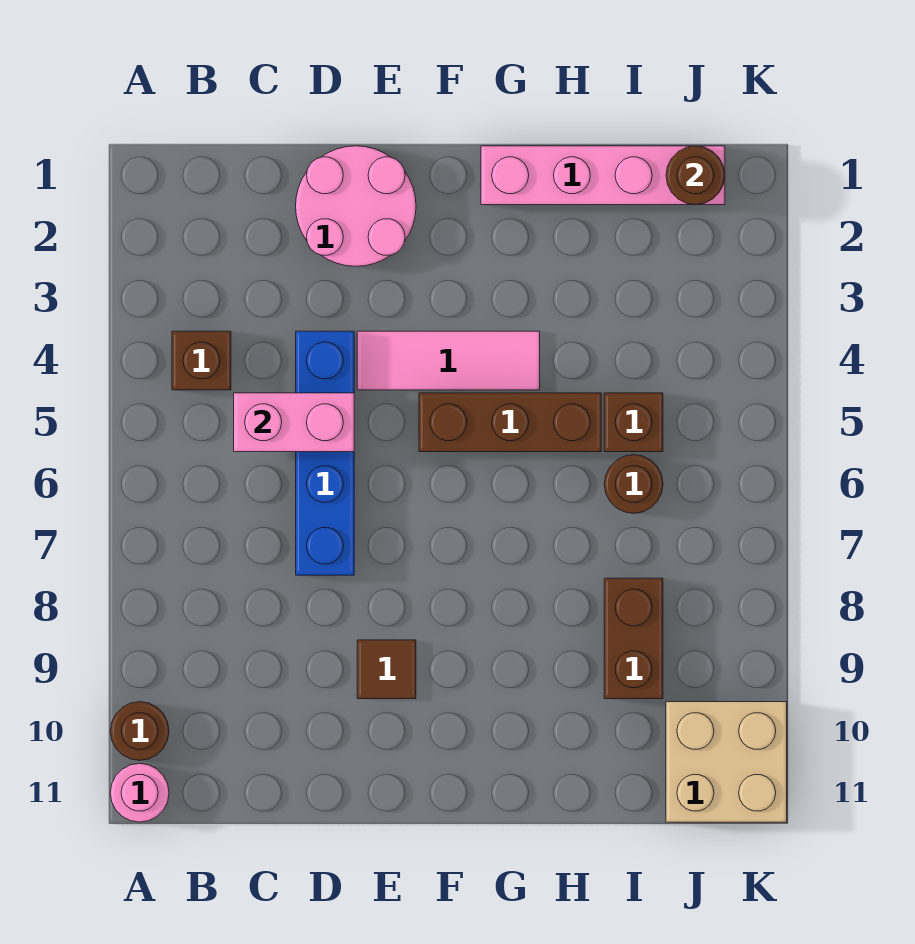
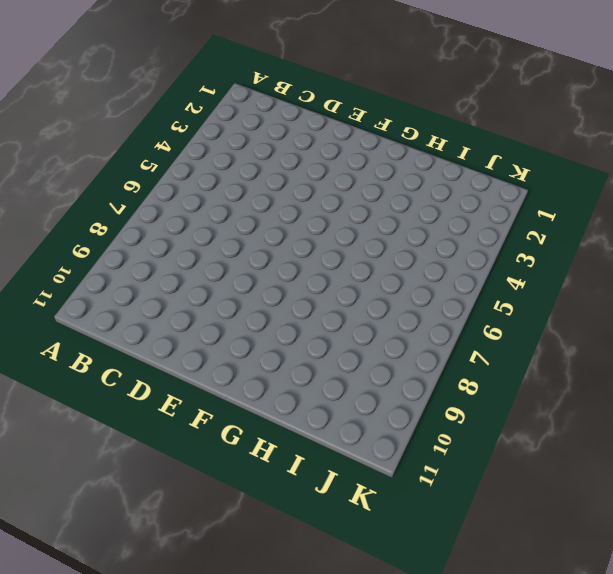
none -> brown round brick A10 level 1
none -> pink round brick A11 level 1
none -> brown brick B4 level 1

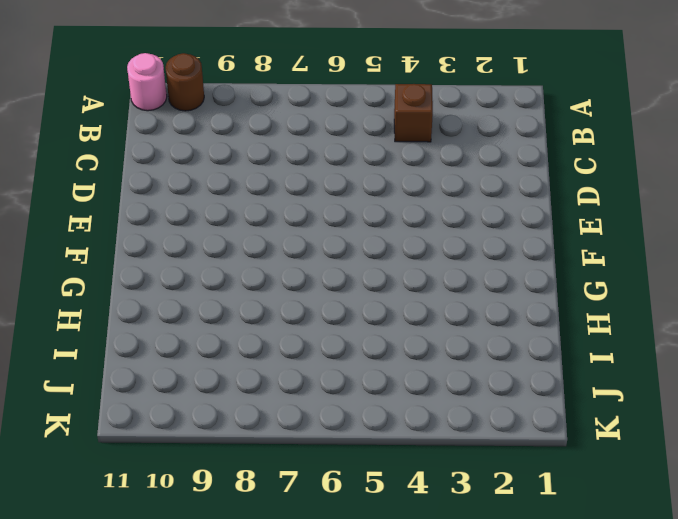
none -> pink round brick D1:E2 level 1
none -> blue brick D4:D7 level 1
none -> pink tile E4:G4 level 1

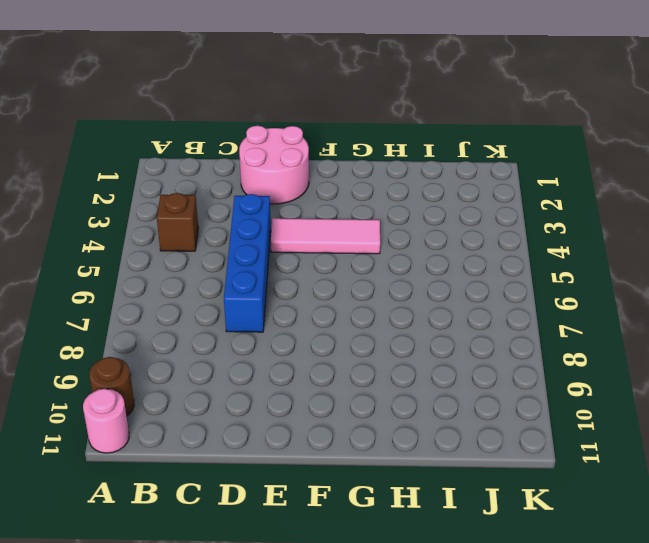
none -> brown tile E9 level 1
none -> brown brick F5:H5 level 1
none -> pink brick G1:J1 level 1

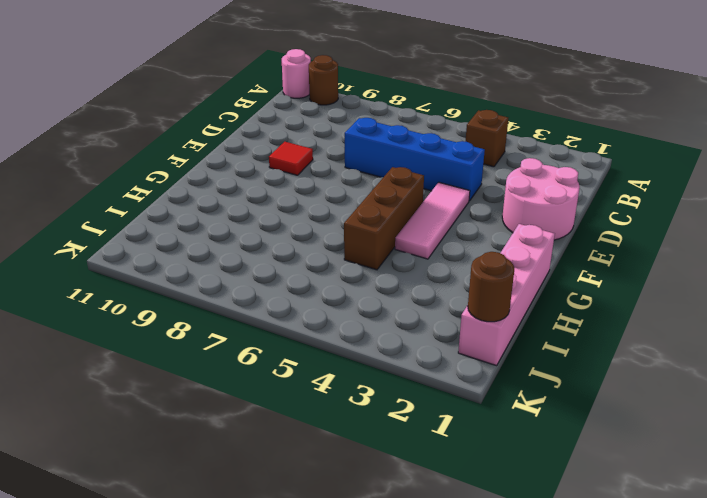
red tile E9 level 1 -> brown tile E9 level 1
none -> brown brick I5 level 1
none -> brown round brick I6 level 1
none -> brown brick I8:I9 level 1

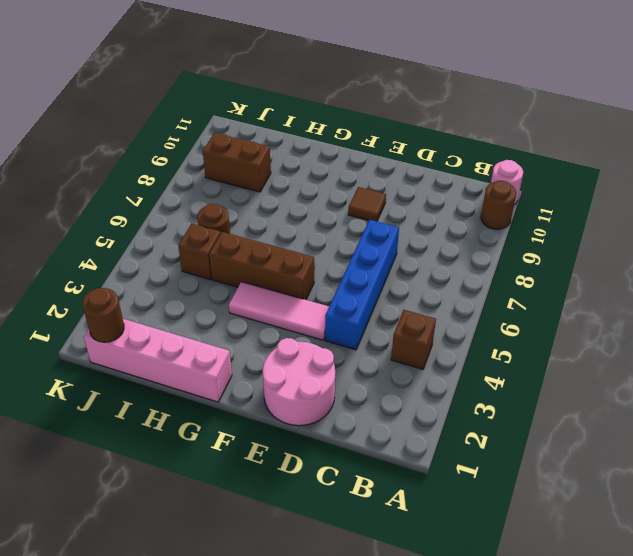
brown brick I9:J9 level 1 -> brown brick I8:I9 level 1
none -> tan brick J10:K11 level 1
none -> pink brick C5:D5 level 2

